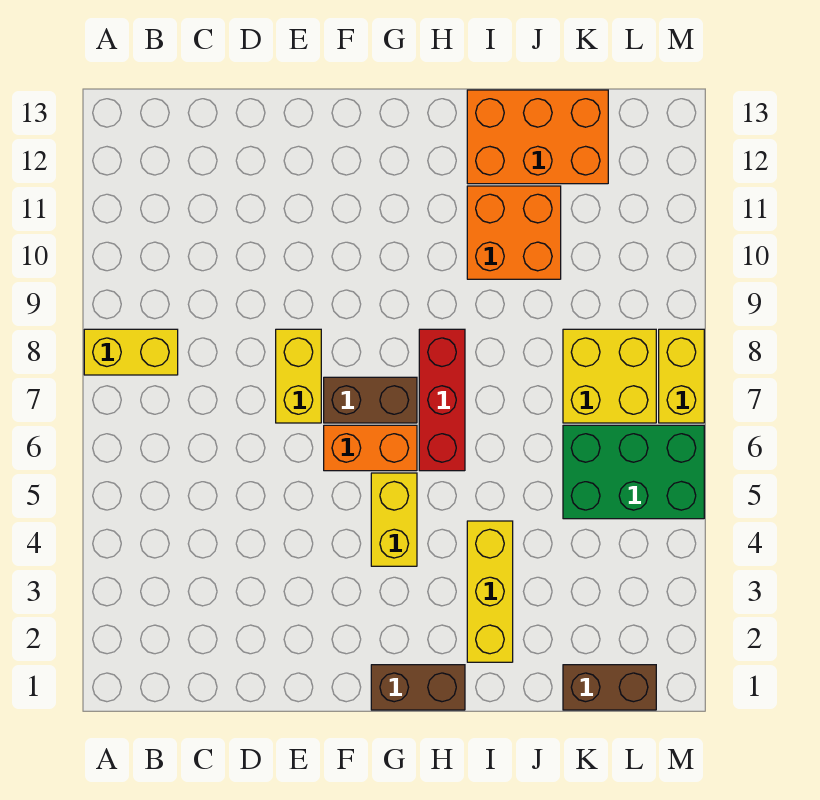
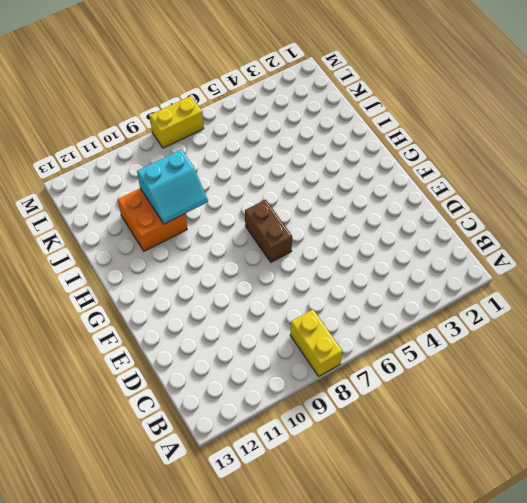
cyan slope I9:J10 level 2 top J -> none
none -> yellow brick E7:E8 level 1
none -> orange brick F6:G6 level 1
none -> brown brick G1:H1 level 1

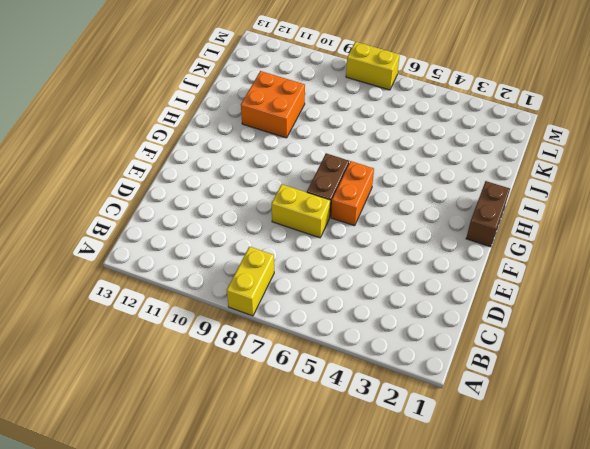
none -> yellow brick G4:G5 level 1
none -> red brick H6:H8 level 1
none -> yellow brick I2:I4 level 1

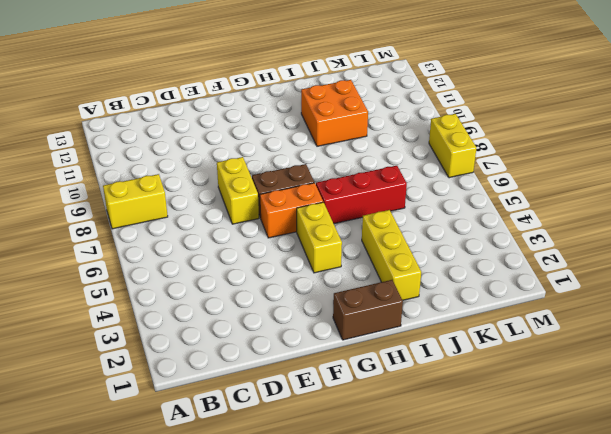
red brick H6:J6 level 1 -> red brick H6:H8 level 1
none -> orange brick I12:K13 level 1
none -> brown brick K1:L1 level 1
none -> green brick K5:M6 level 1

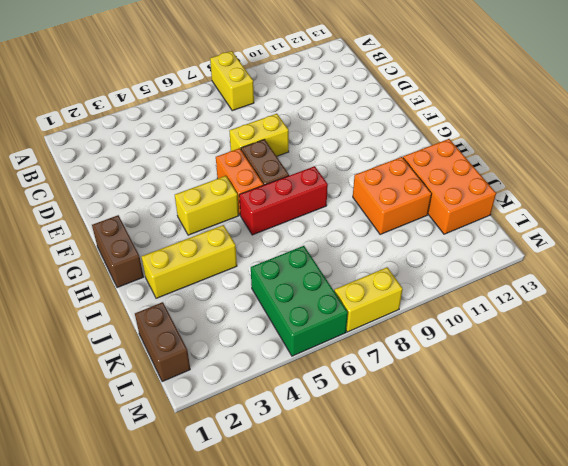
none -> yellow brick K7:L8 level 1

